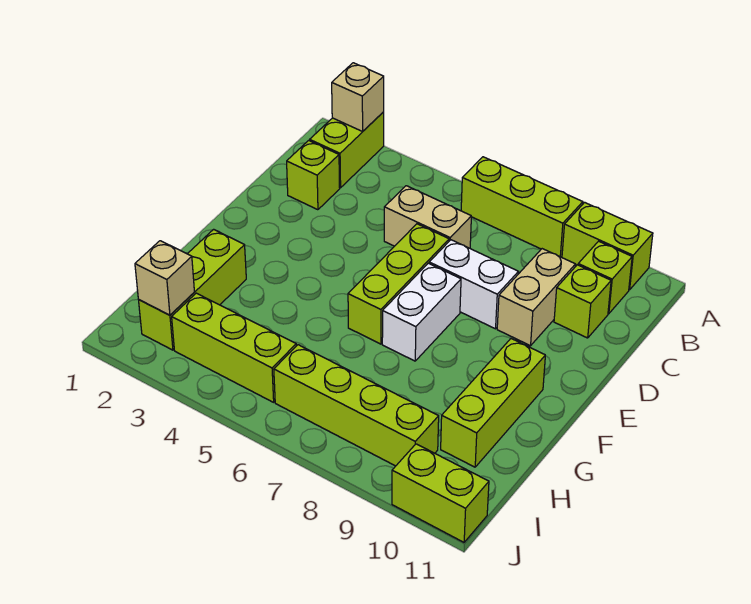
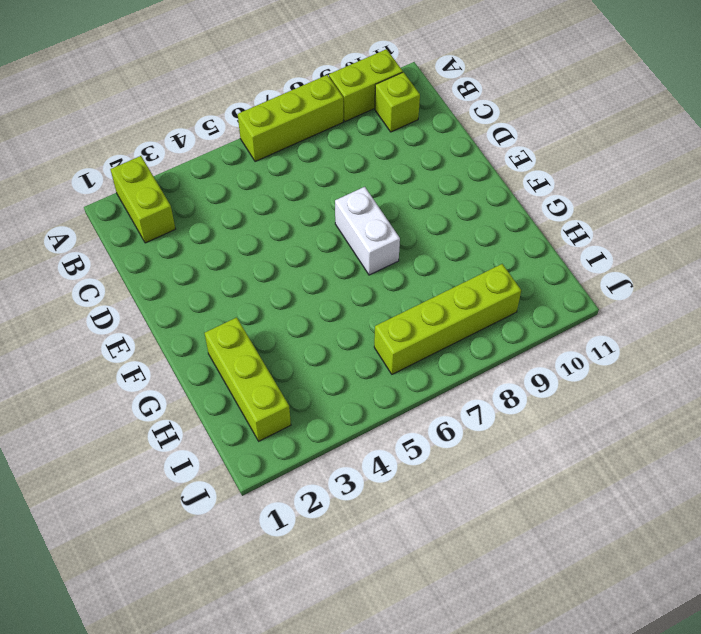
none -> lime brick C2 level 1
none -> tan brick C5:C6 level 1
none -> tan brick C9:D9 level 1

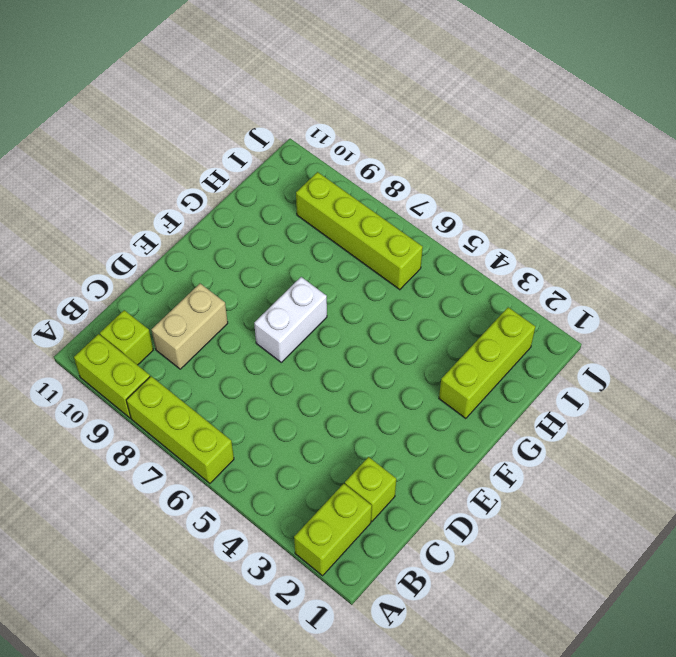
none -> tan brick C5:C6 level 1
none -> lime brick C10 level 1
none -> lime brick D6:F6 level 1

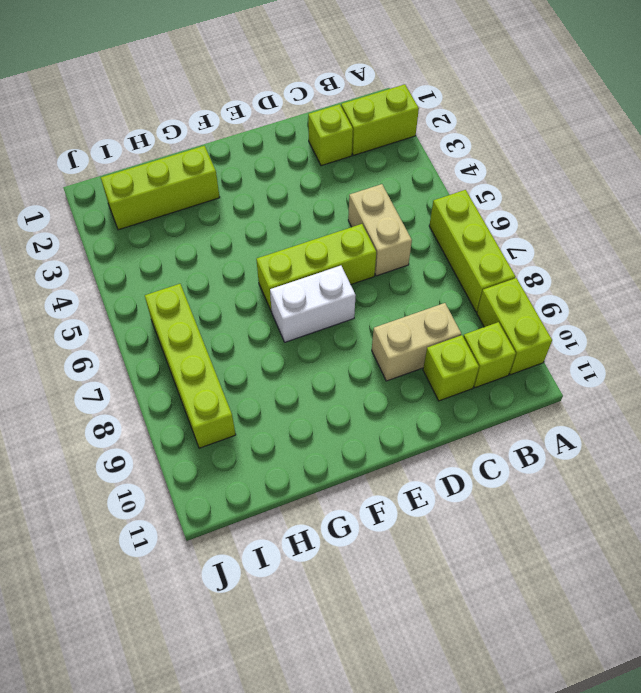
none -> white brick D7:D8 level 1
none -> lime brick F10:H10 level 1
none -> lime brick I3:I5 level 1

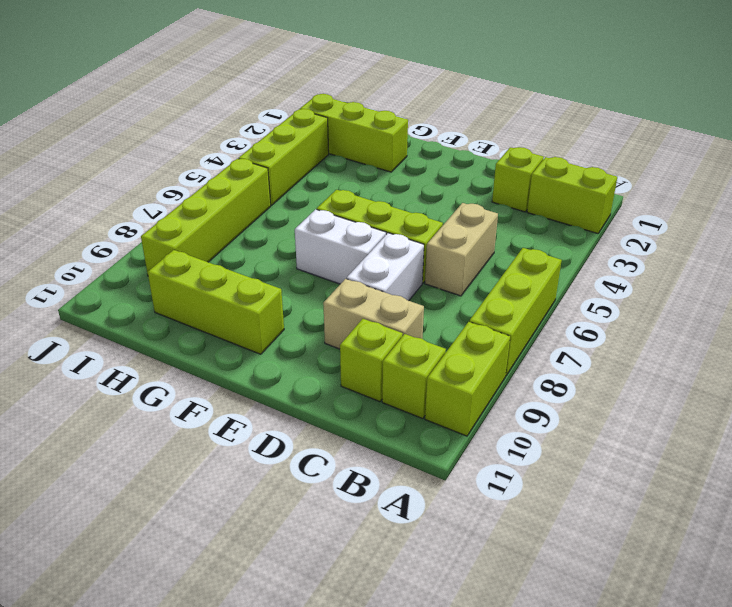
none -> lime brick J10:J11 level 1
none -> tan brick A2 level 2
none -> tan brick I2 level 2

